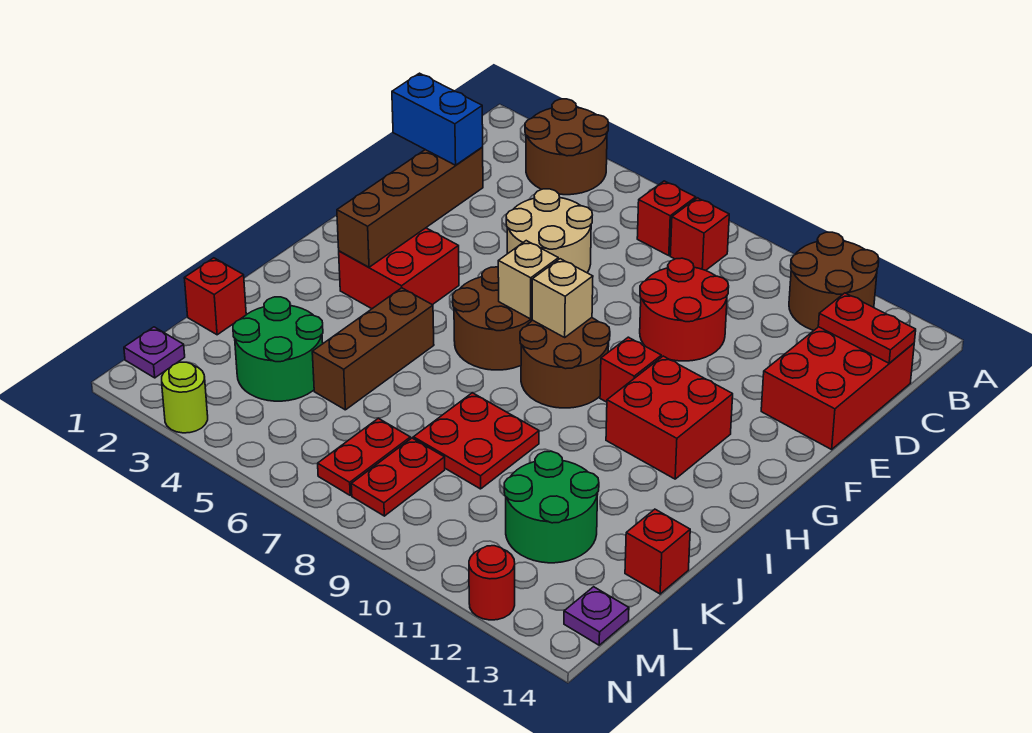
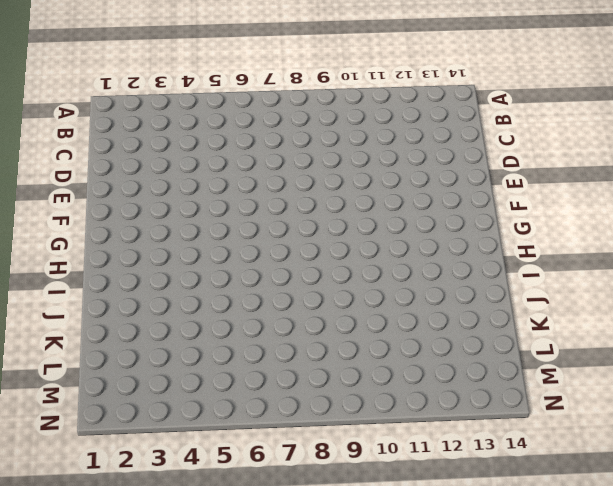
none -> brown round brick A3:B4 level 1
none -> brown round brick A11:B12 level 1
none -> red brick B7 level 1

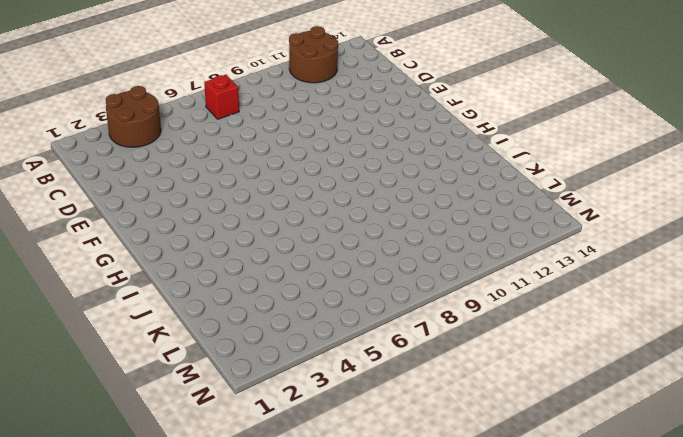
none -> red brick B8 level 1
none -> red brick C13:E14 level 1
none -> tan round brick D5:E6 level 1

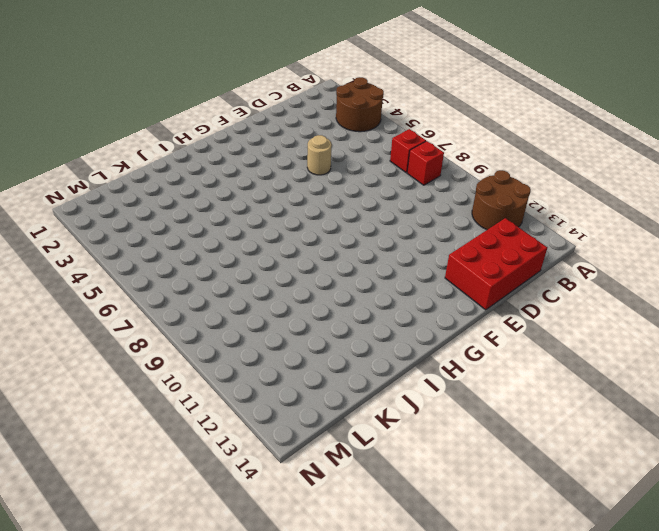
tan round brick E5 level 1 -> tan round brick D5:E6 level 1
none -> red round brick D9:E10 level 1
none -> red brick G3:H4 level 1
none -> brown round brick G6:H7 level 1

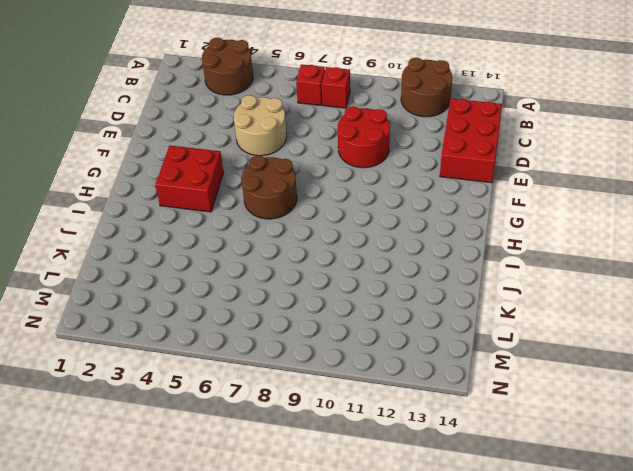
none -> brown round brick G8:H9 level 1
none -> red brick G10 level 1
none -> red brick G11:H12 level 1

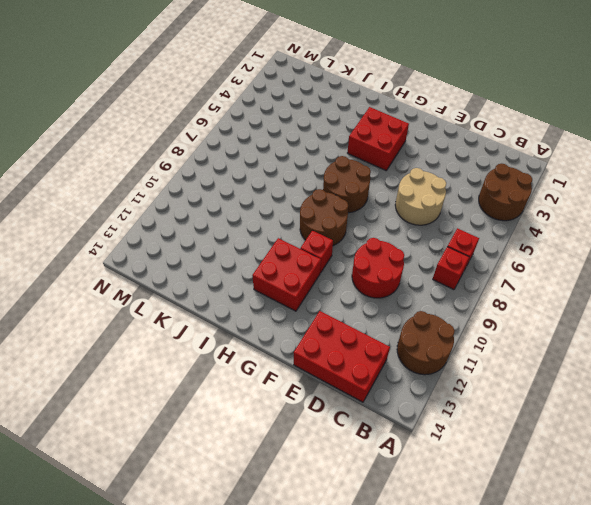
none -> brown brick I5:K5 level 1
none -> red plate J8:K9 level 1
none -> red brick K1 level 1

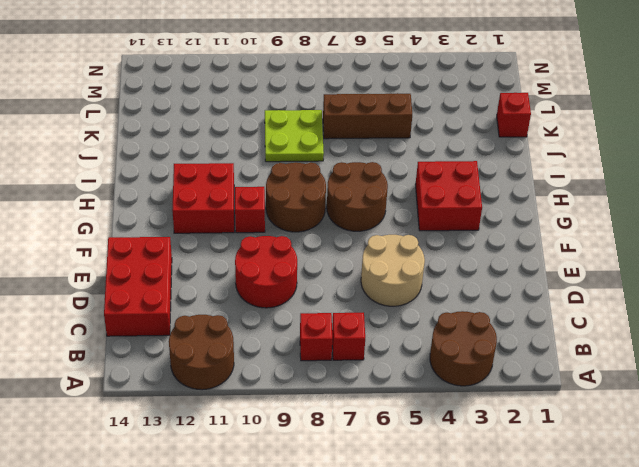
lime plate J8:K9 level 1 -> red plate J8:K9 level 1
brown brick K5:K7 level 1 -> brown brick I5:K5 level 1
none -> green round brick K3:L4 level 1
none -> green round brick K11:L12 level 1
none -> red brick K14 level 1

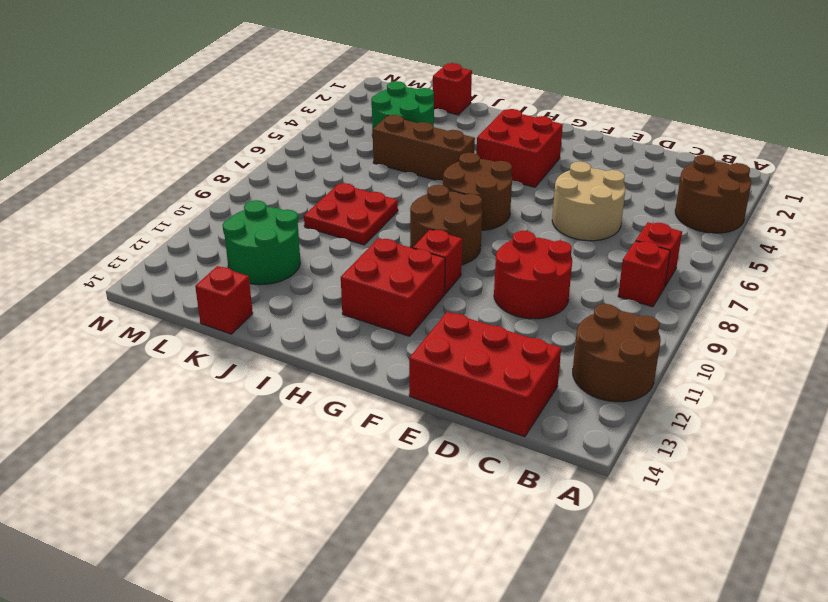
none -> red plate L7:M7 level 1
none -> red plate L8:M8 level 1
none -> purple plate M1 level 1

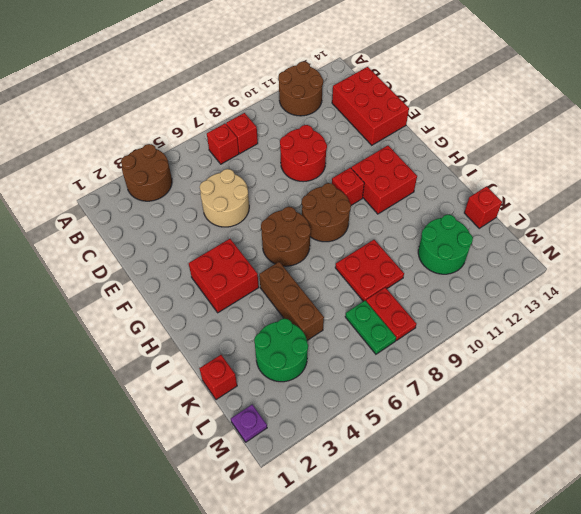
green plate L7:M7 level 1 -> red plate L7:M7 level 1
none -> purple plate M14 level 1
none -> lime round brick N3 level 1
none -> red round brick N12 level 1

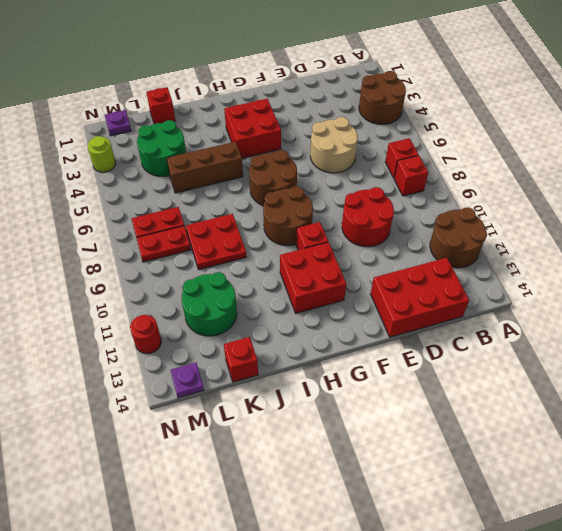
none -> red plate C13:C14 level 2
none -> brown brick E3:H3 level 2
none -> tan brick G7 level 2

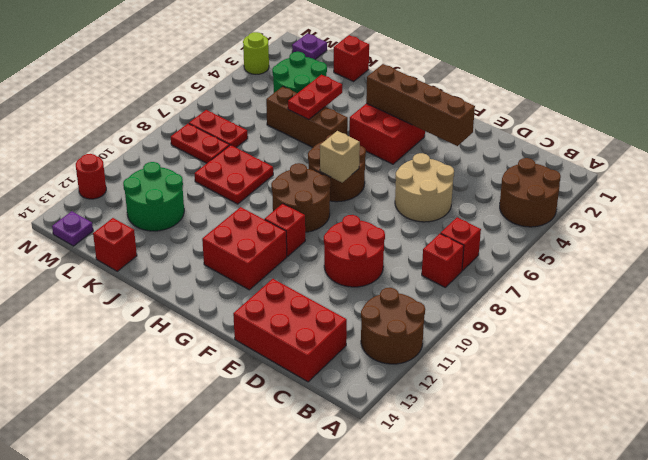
red plate J4:J5 level 2 -> red plate C13:C14 level 2
none -> tan brick G8 level 2
none -> blue brick E2:E3 level 3

